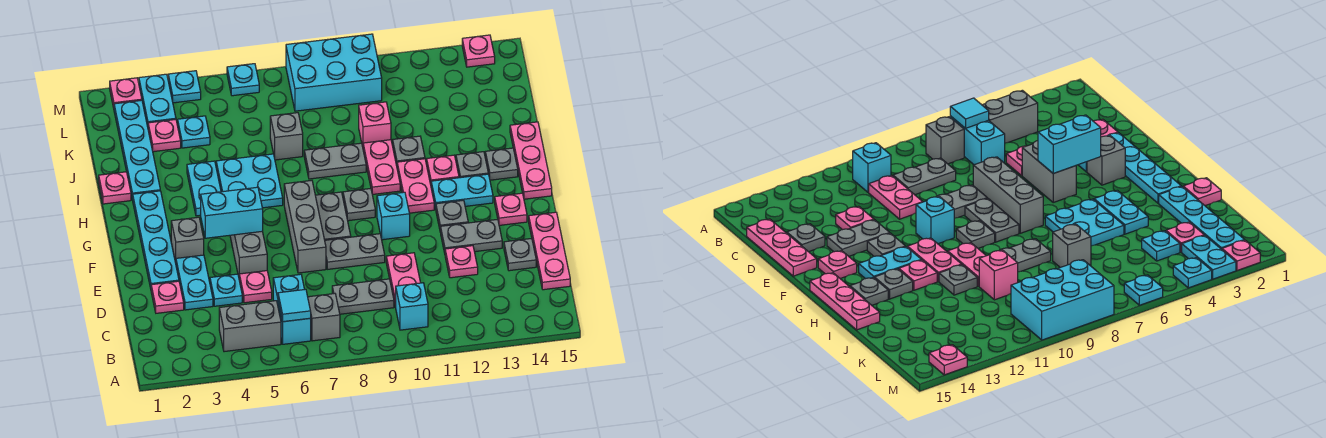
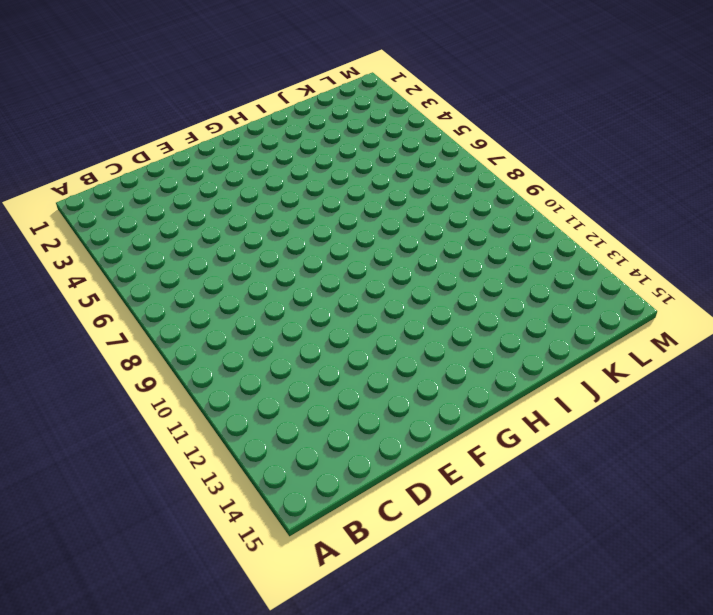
none -> grey brick B4:B5 level 1
none -> cyan brick B6:C6 level 1
none -> grey brick B7 level 1
none -> cyan brick B10 level 1

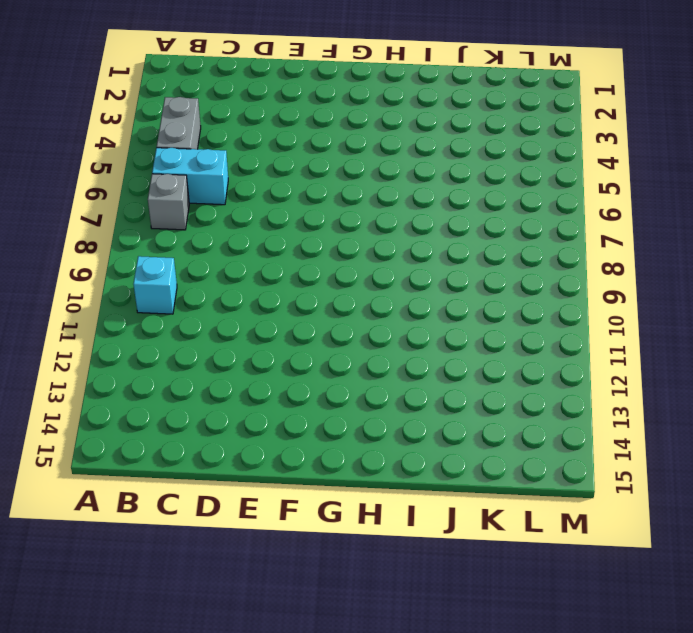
none -> grey plate C8:C9 level 1
none -> pink plate C10:D10 level 1
none -> pink plate C15:E15 level 1
none -> pink plate D2 level 1

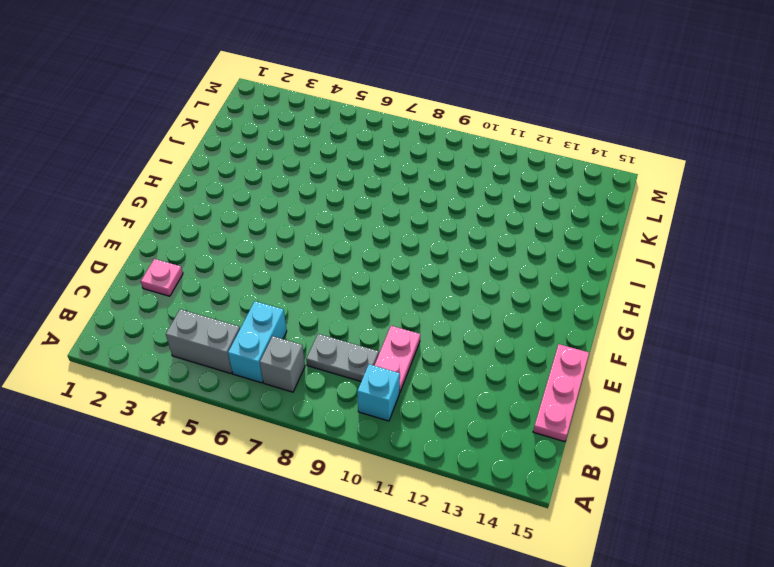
none -> cyan plate D3:E3 level 1
none -> cyan plate D4 level 1
none -> pink plate D5 level 1
none -> pink plate D12 level 1

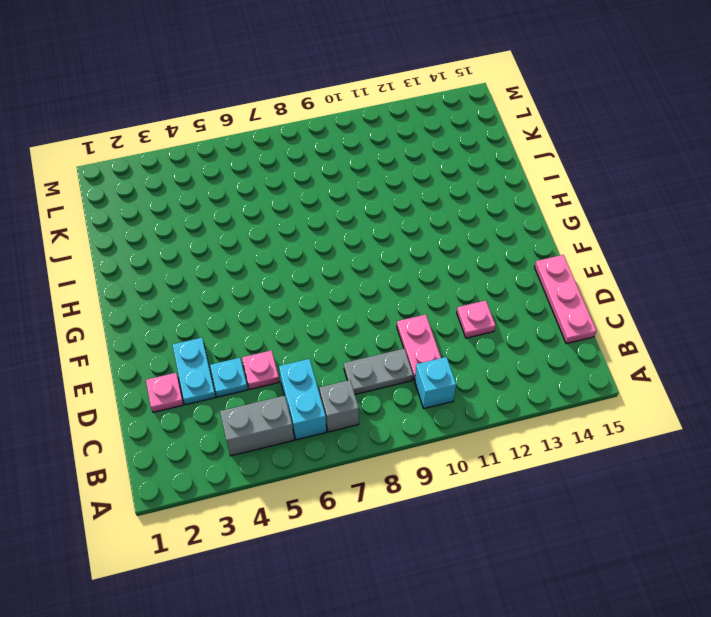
none -> grey plate D14 level 1
none -> cyan plate E2:H2 level 1
none -> grey brick E5:F5 level 1
none -> grey brick E7:G7 level 1

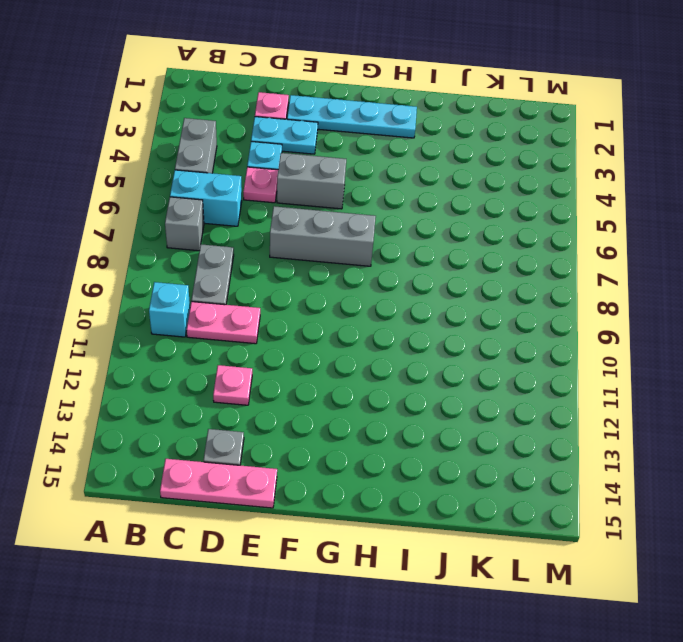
none -> grey plate E8:E9 level 1
none -> grey plate E12:E13 level 1
none -> grey brick F3 level 1
none -> grey plate F8:G8 level 1

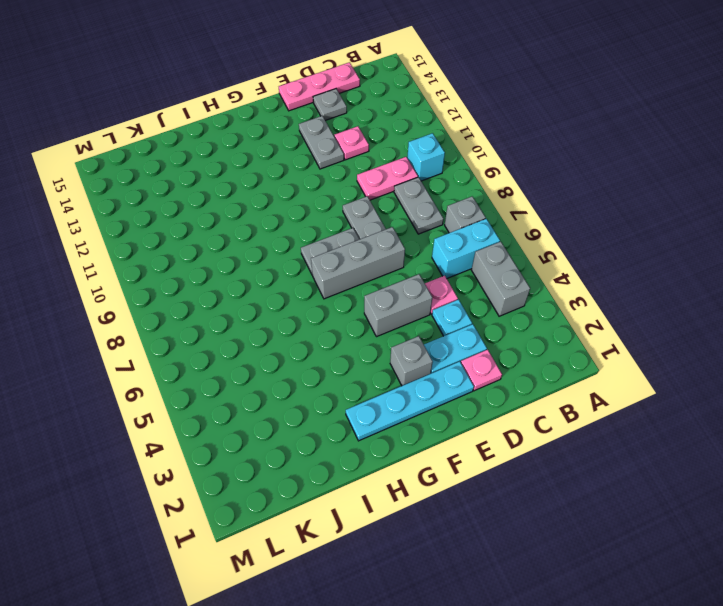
none -> cyan brick F10 level 1
none -> grey plate F12 level 1
none -> pink plate F14 level 1
none -> grey plate G9 level 1

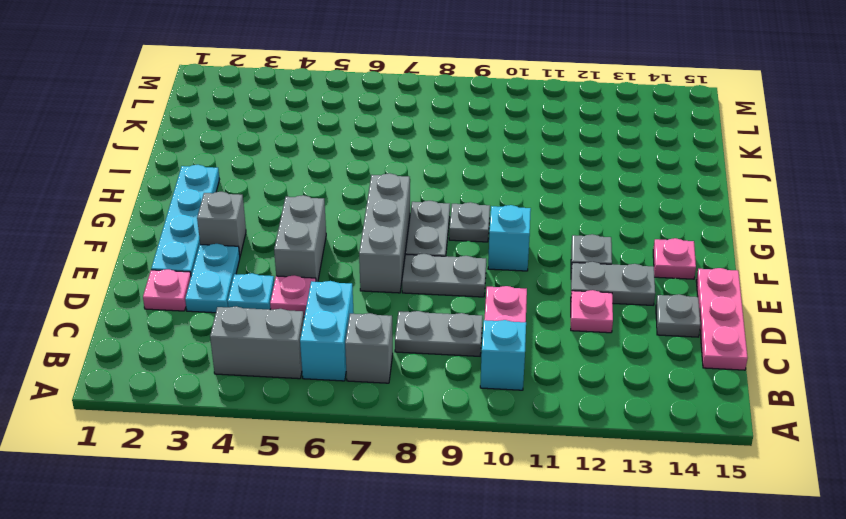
none -> pink plate G11:H11 level 1
none -> cyan plate G12:G13 level 1
none -> pink plate G15:I15 level 1
none -> cyan plate H4:I4 level 1

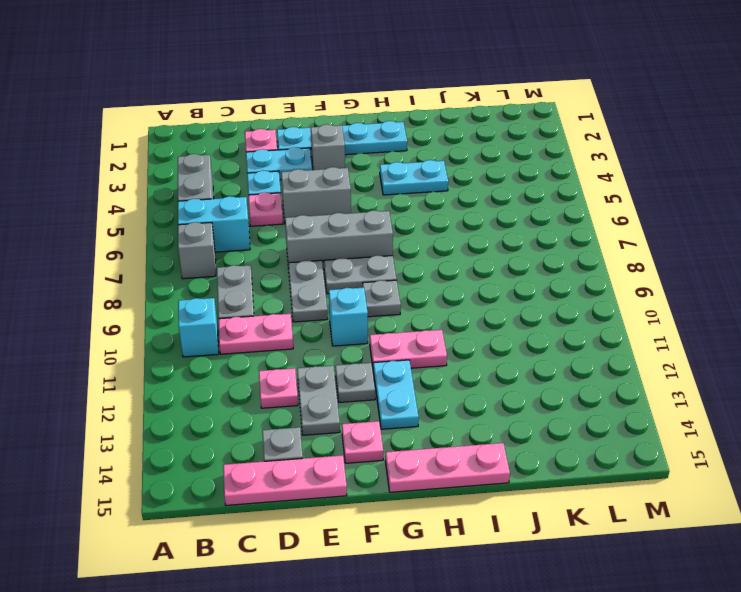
none -> cyan plate H5:I6 level 1
none -> pink plate H10:I10 level 1
none -> pink plate H12 level 1
none -> grey plate H13 level 1

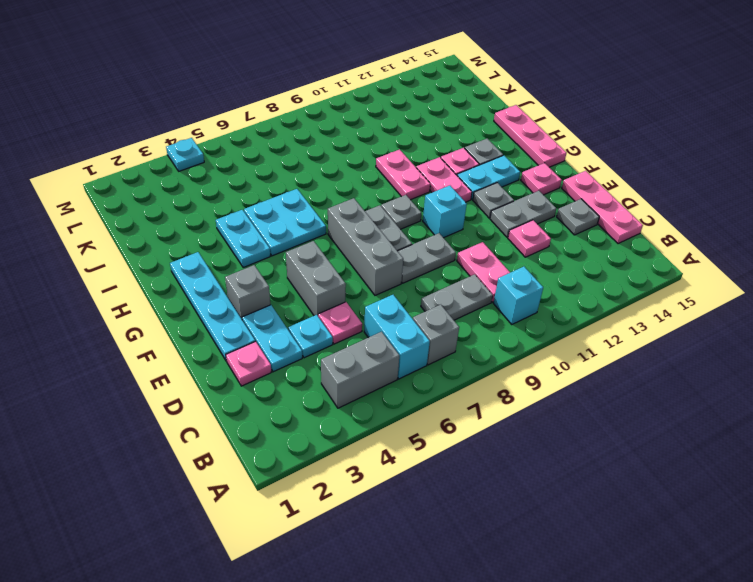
none -> grey plate H14 level 1
none -> pink plate I1 level 1
none -> cyan plate I2:L2 level 1
none -> grey plate I8:I9 level 1

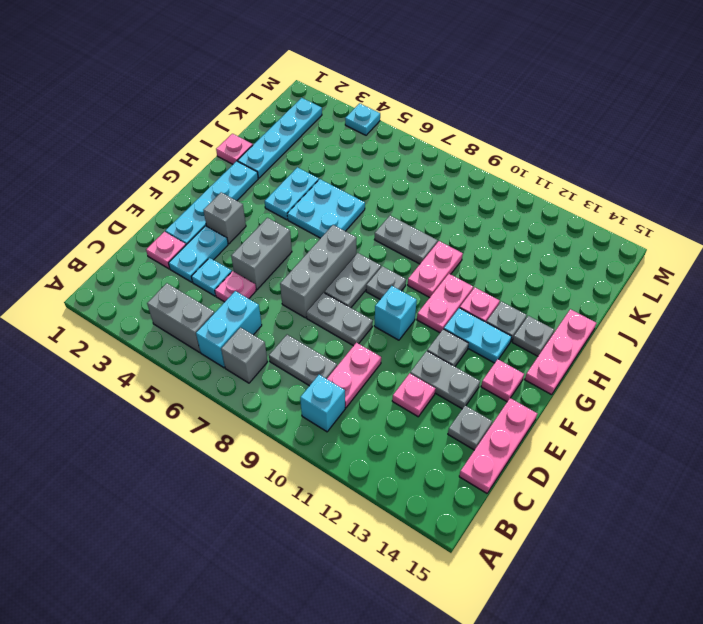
none -> grey plate I11 level 1
none -> grey brick J7 level 1
none -> pink brick J10 level 1
none -> pink plate K3 level 1

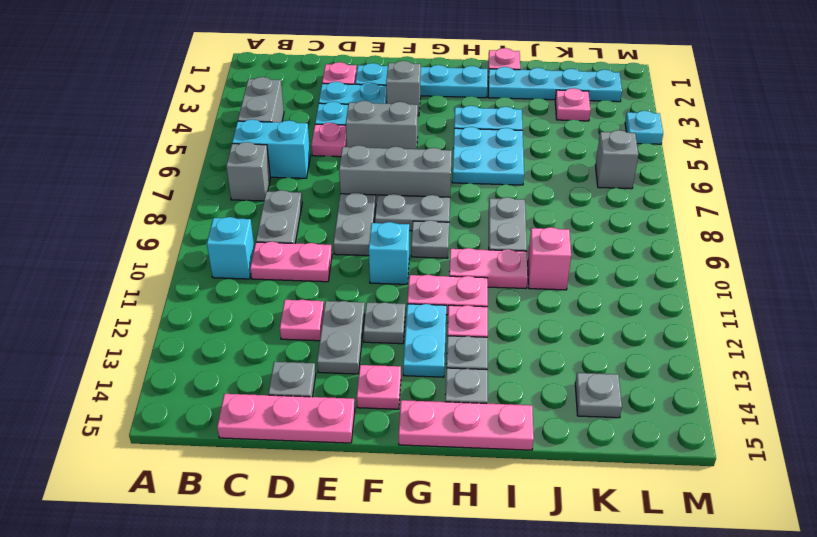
grey plate K14 level 1 -> grey plate I11 level 1
grey brick L6 level 1 -> grey brick J7 level 1
none -> cyan plate K4 level 1
none -> cyan plate L3:M3 level 1
none -> cyan brick L8:M10 level 1
none -> pink plate M2 level 1

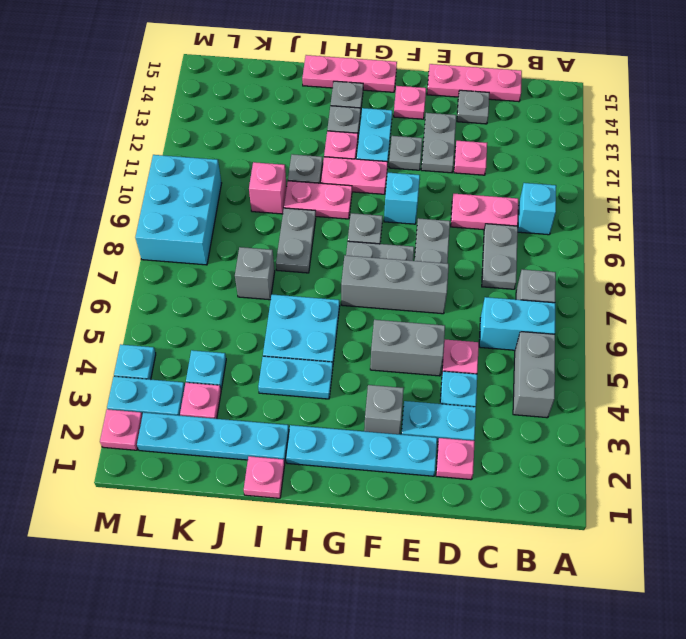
none -> cyan plate M6 level 1
none -> pink plate M14 level 1
none -> cyan tile B6 level 2
none -> cyan brick F4:F5 level 2

